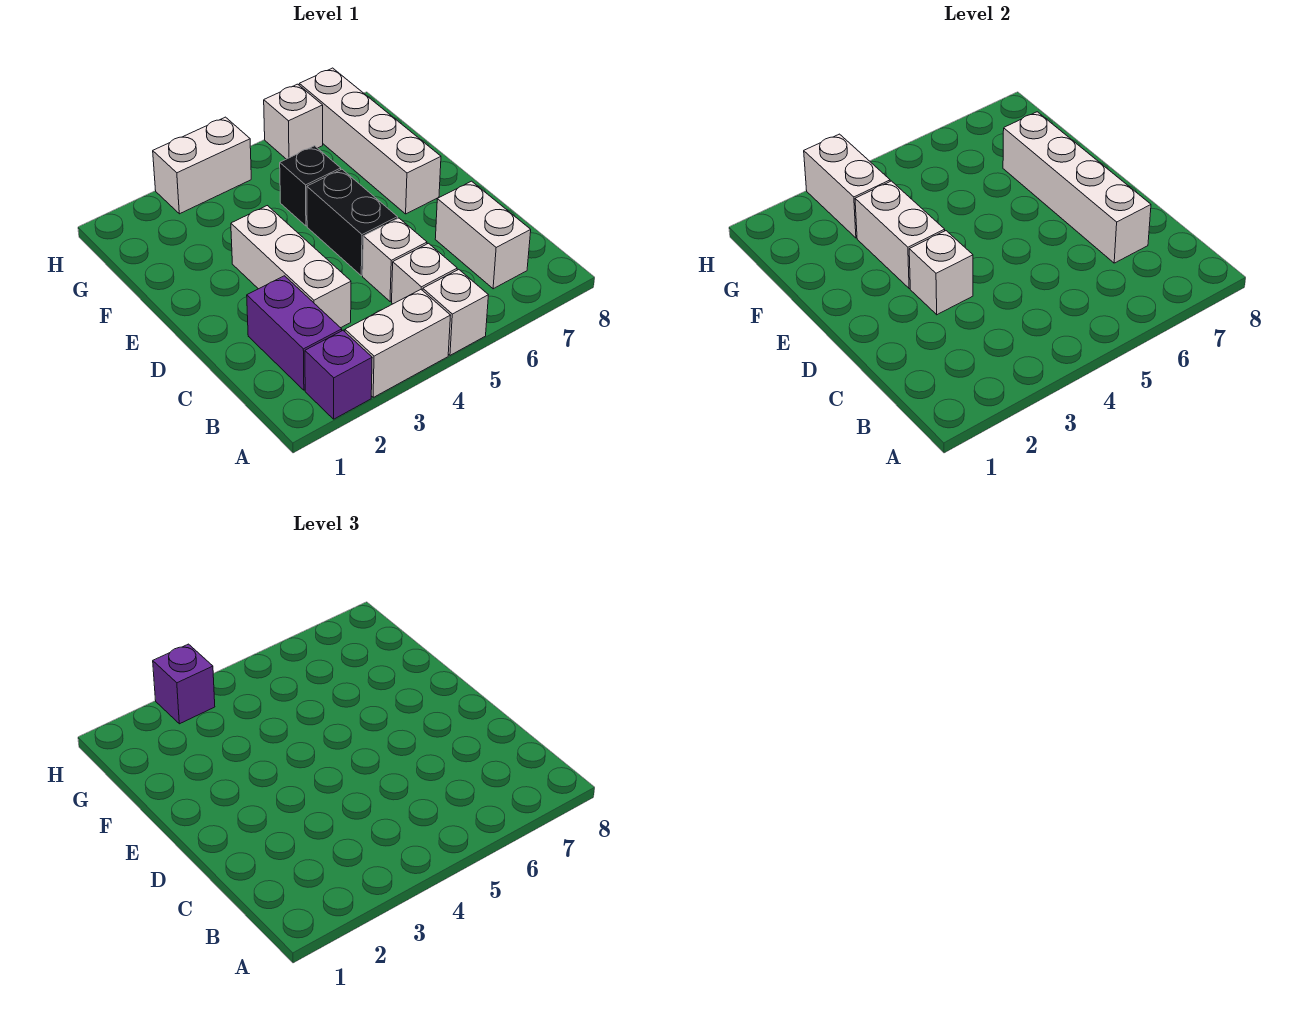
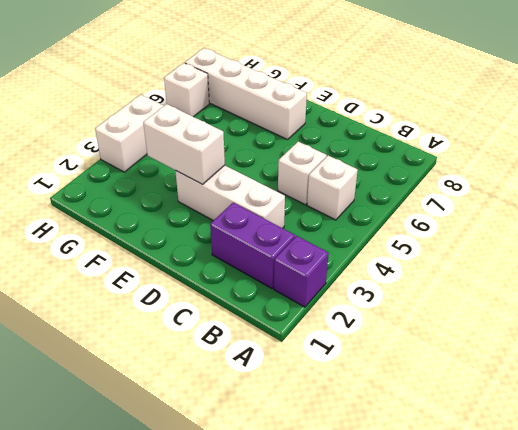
none -> white brick A3:A4 level 1
none -> white brick A5 level 1
none -> white brick B7:C7 level 1

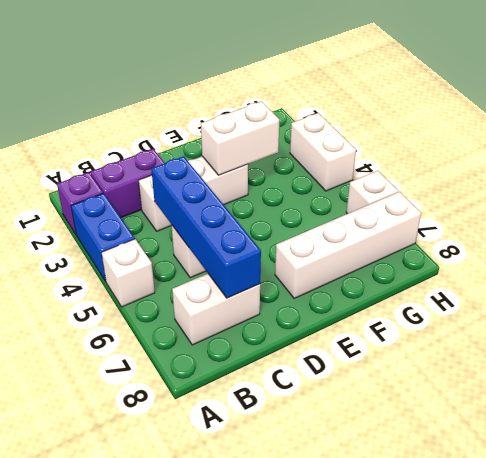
blue brick A3:A4 level 1 -> white brick A3:A4 level 1
blue brick C4:C7 level 2 -> white brick C7:F7 level 2
none -> white brick B5 level 1
none -> black brick D5:E5 level 1
none -> black brick F5 level 1

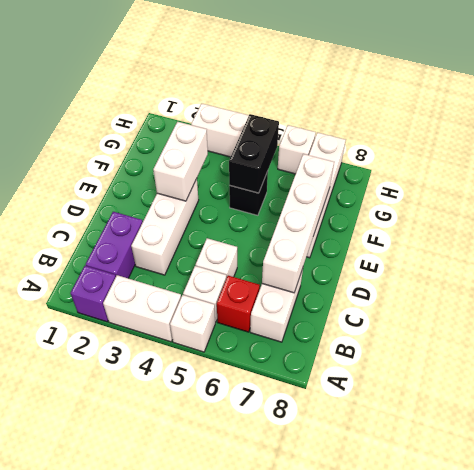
red brick B6 level 1 -> none
black brick F5:G5 level 2 -> black brick D5:E5 level 1
none -> white brick D3 level 2
none -> white brick G3:H3 level 2
none -> purple brick H3 level 3

